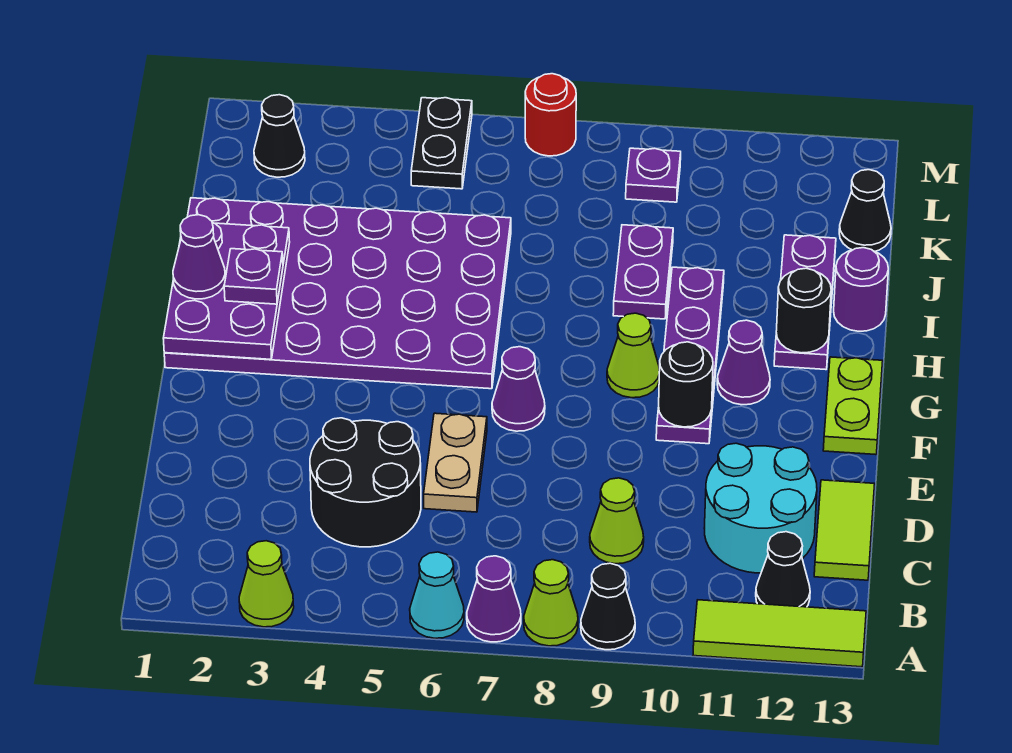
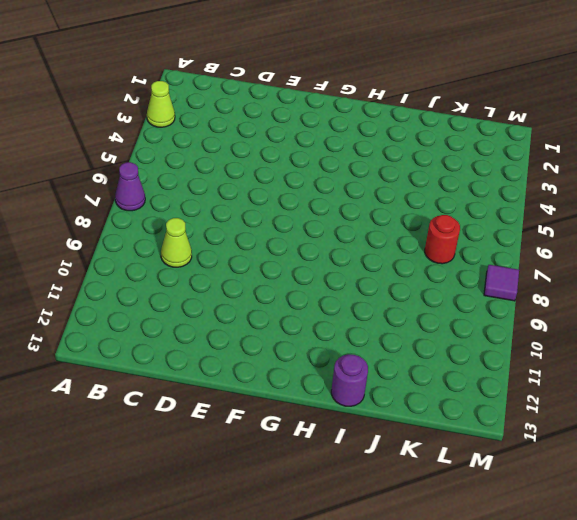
red round brick K7 level 1 -> red round brick M7 level 1
purple tile M8 level 1 -> none
none -> cyan cone A6 level 1
none -> lime cone A8 level 1
none -> black cone A9 level 1
none -> lime tile A11:A13 level 1

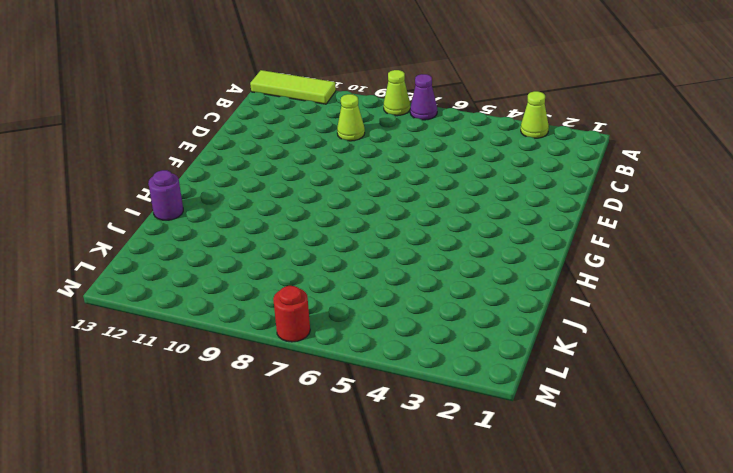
none -> cyan cone A6 level 1
none -> black cone A9 level 1
none -> black cone B12 level 1
none -> black round brick C4:D5 level 1

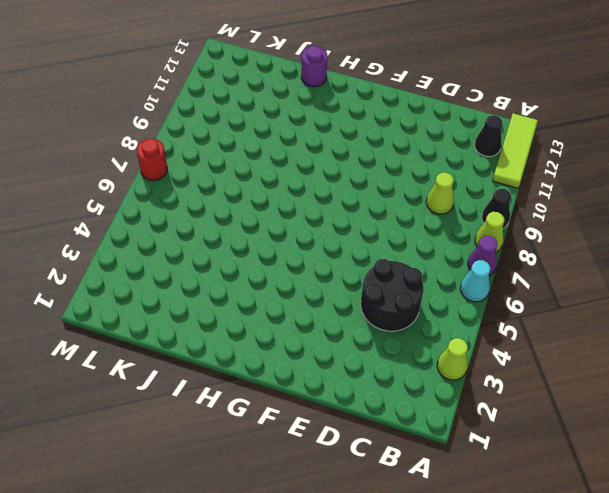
none -> cyan round brick C11:D12 level 1
none -> lime tile C13:D13 level 1
none -> tan plate D6:E6 level 1
none -> purple cone F7 level 1

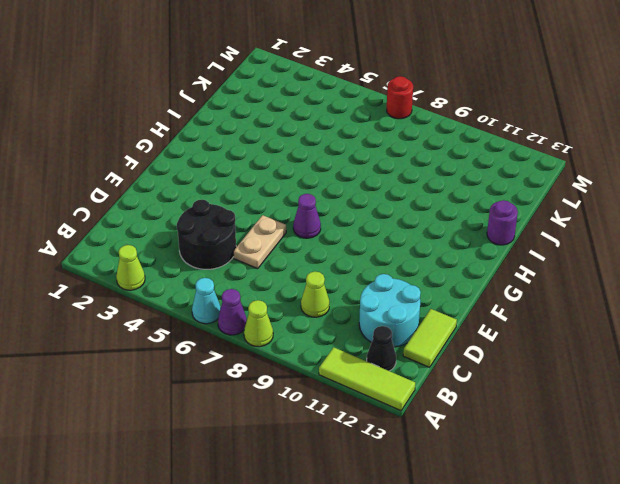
none -> black cone A9 level 1
none -> purple plate F10:I10 level 1
none -> lime plate F13:G13 level 1
none -> purple plate G1:J6 level 1

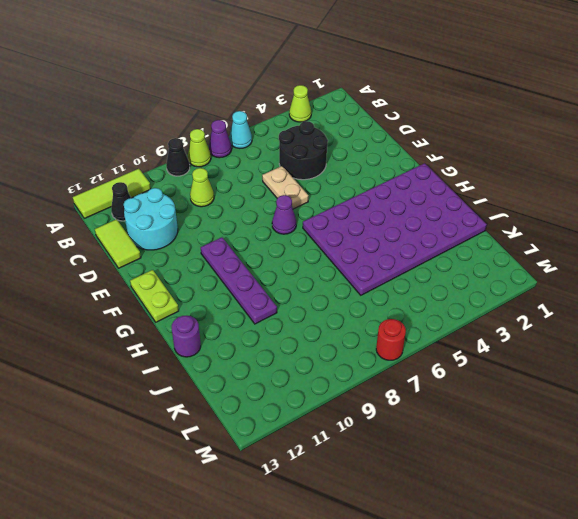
none -> lime cone G9 level 1
none -> purple cone G11 level 1
none -> purple plate H12:J12 level 1
none -> purple plate I9:J9 level 1

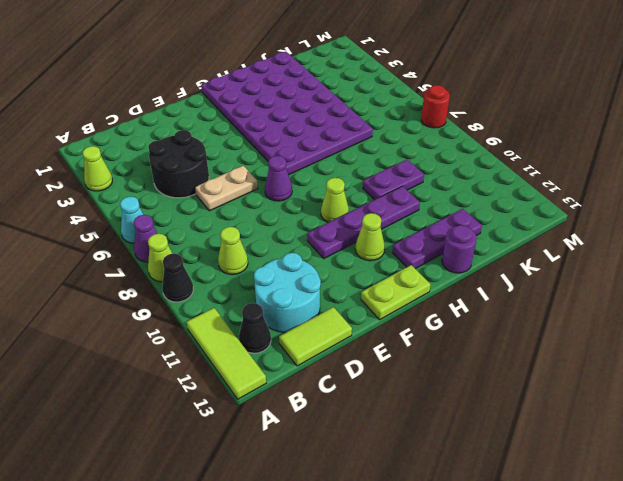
lime cone G11 level 1 -> purple cone G11 level 1
none -> black cone K13 level 1
none -> black cone L2 level 1
none -> black plate L5:M5 level 1
none -> purple plate L9 level 1

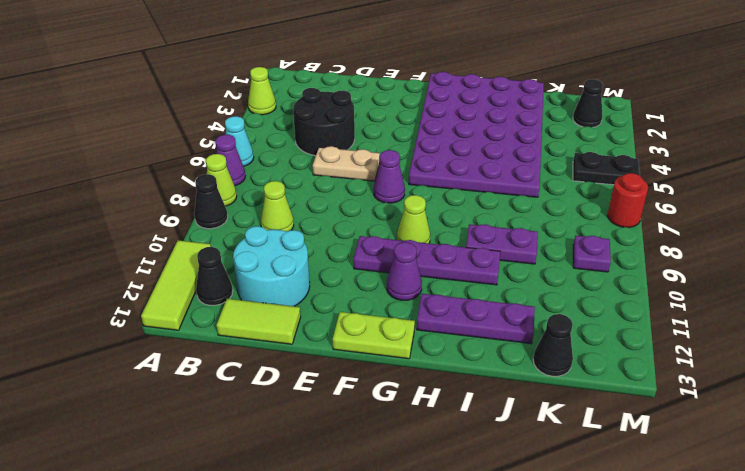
none -> purple round brick I13 level 1
none -> black round brick F10 level 2
none -> purple plate G1:I2 level 2
none -> black round brick H12 level 2

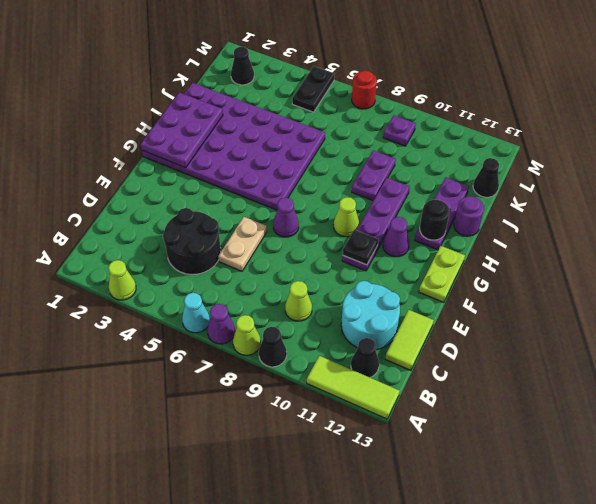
black plate F10 level 2 -> black round brick F10 level 2
none -> purple cone H1 level 3
none -> purple plate H2 level 3

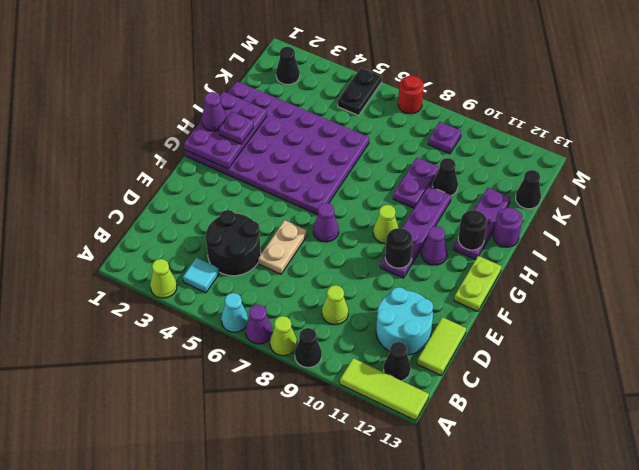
cyan tile B4 level 1 -> none
black cone J10 level 1 -> none

